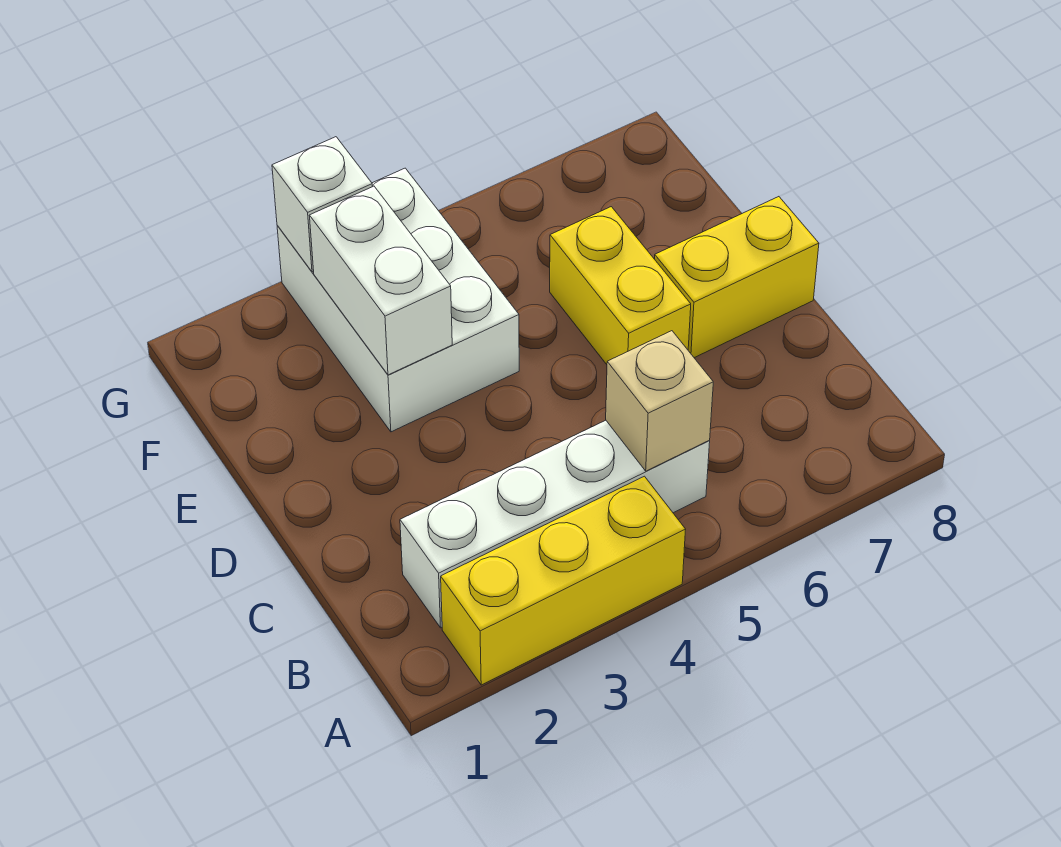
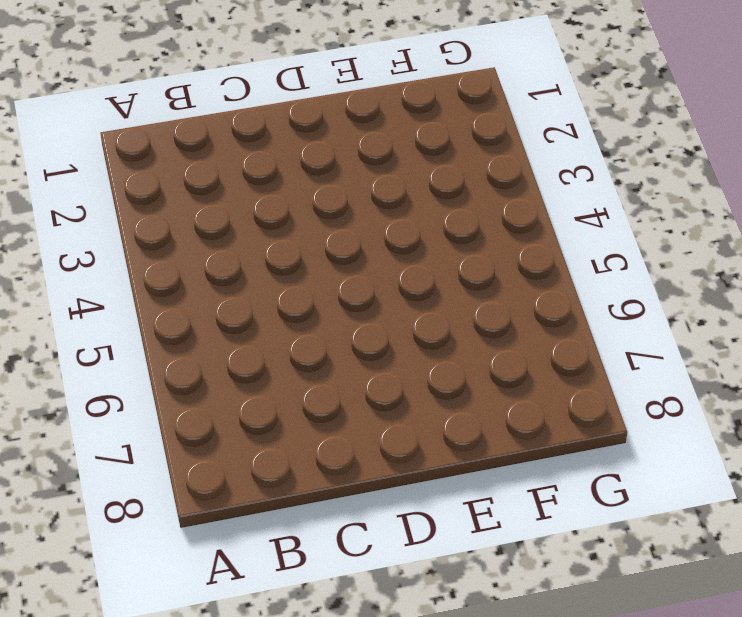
none -> yellow brick A2:A4 level 1
none -> white brick B2:B5 level 1

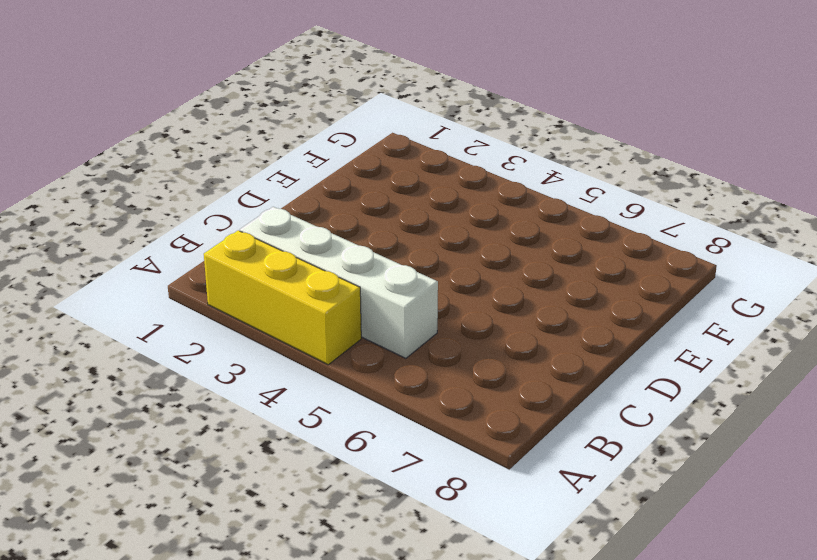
none -> yellow brick D6:E6 level 1
none -> yellow brick D7:D8 level 1

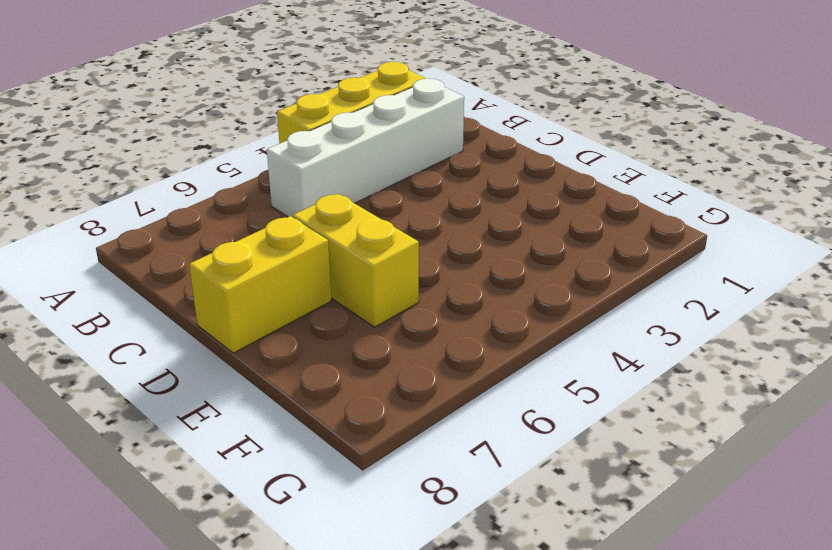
none -> white brick E3:G4 level 1
none -> tan brick B5 level 2

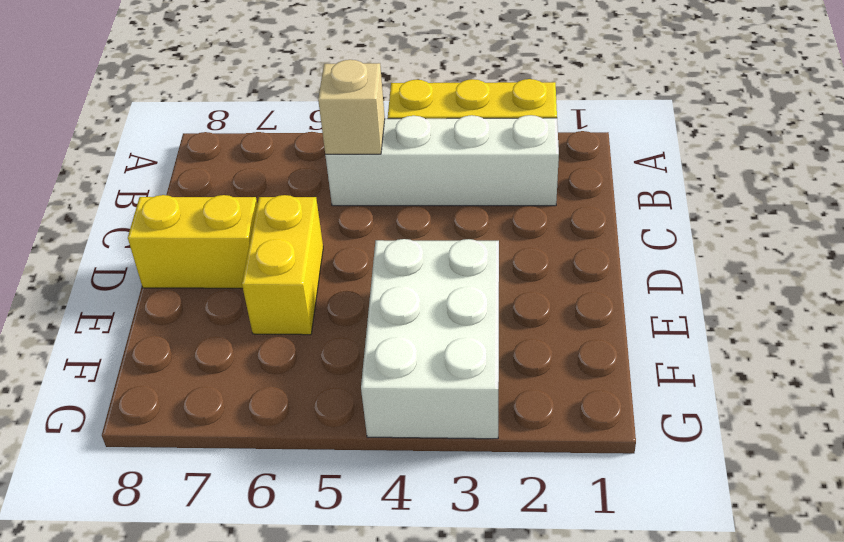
none -> white brick E3:F3 level 2
none -> white brick G3 level 2

